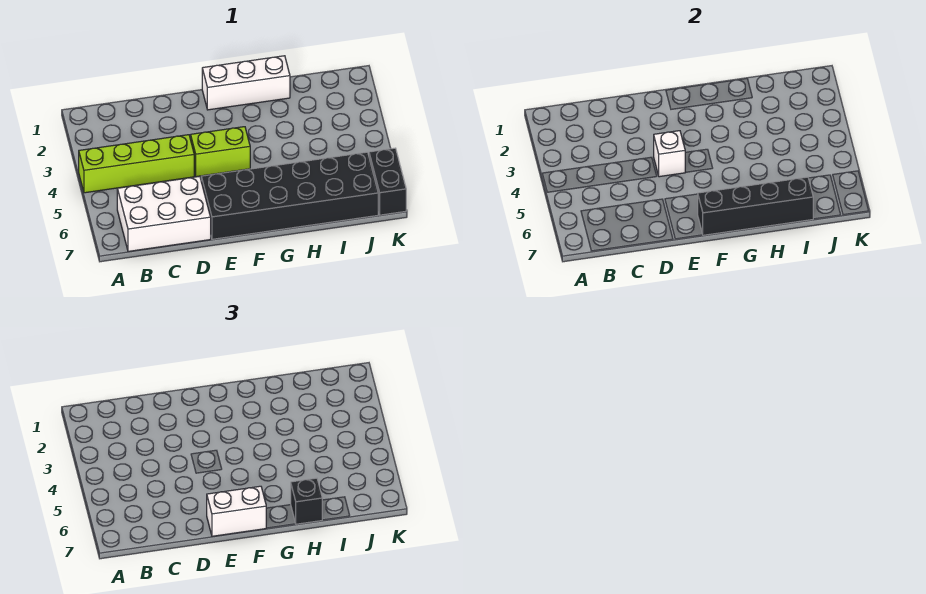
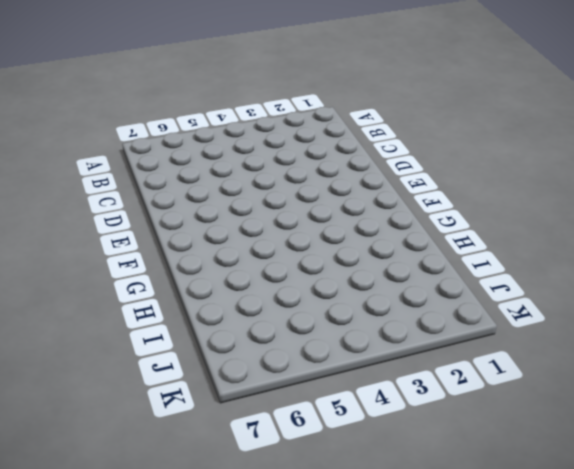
none -> lime brick A4:D4 level 1
none -> white brick B6:D7 level 1

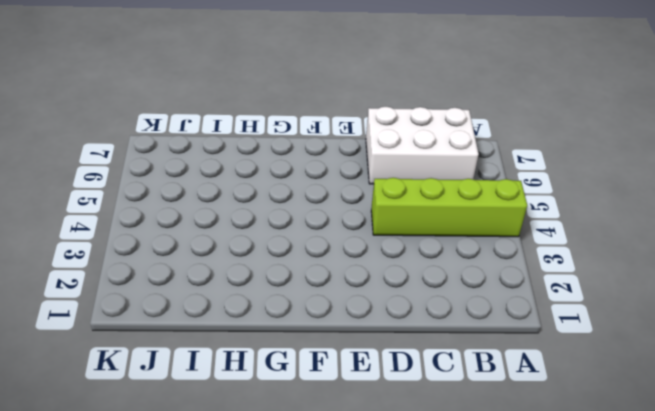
none -> lime brick E4:F4 level 1
none -> black brick E6:J7 level 1

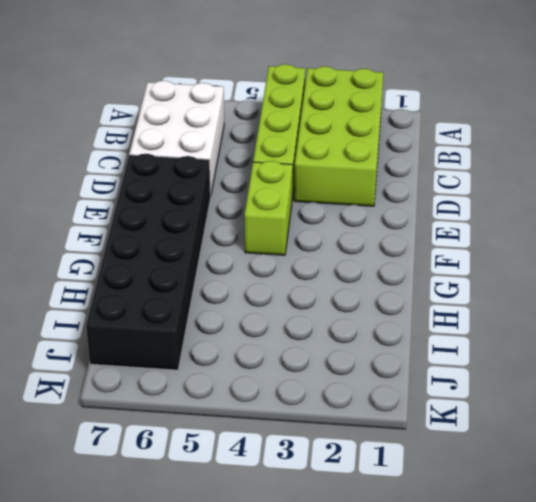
lime brick A2:D3 level 1 -> none
none -> white brick F1:H1 level 1
none -> black brick K6:K7 level 1

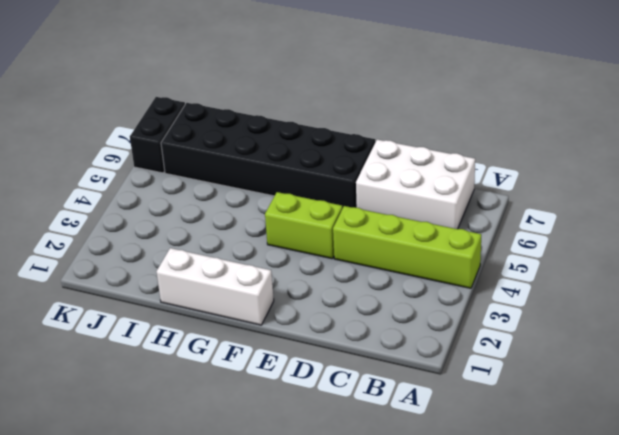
none -> white brick E4 level 2
none -> black brick F7:I7 level 2

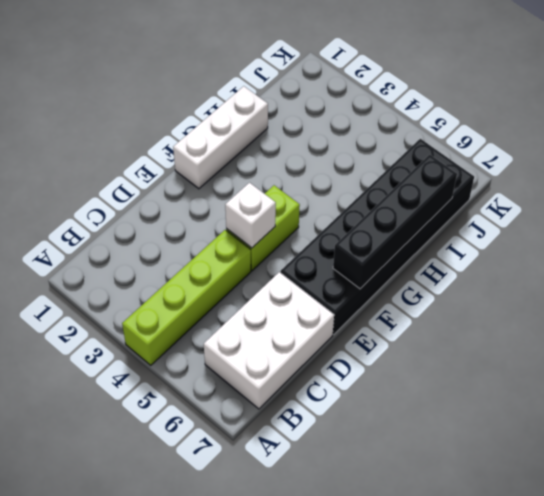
none -> black brick K6:K7 level 1
none -> white brick E7:F7 level 3

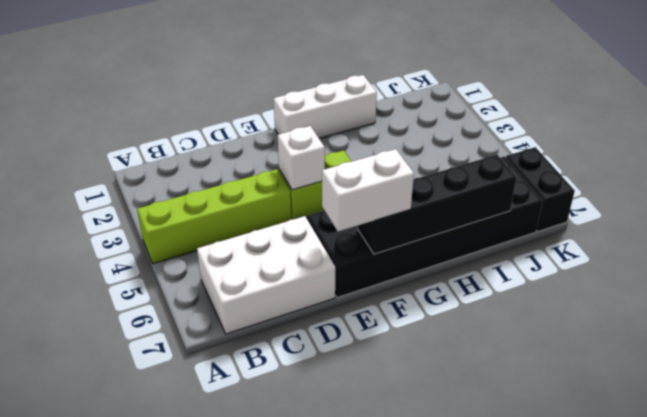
none -> black brick H7 level 3

